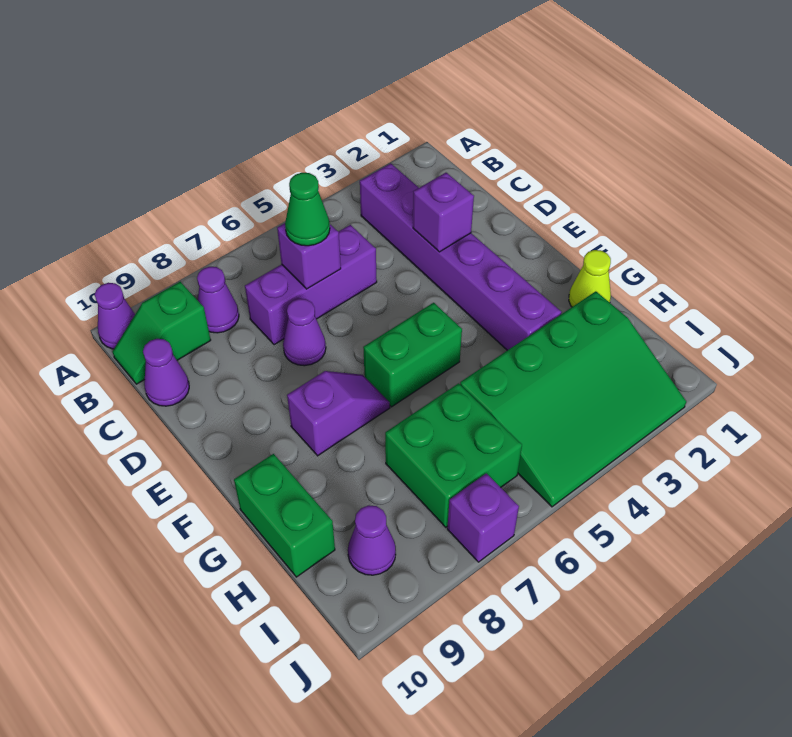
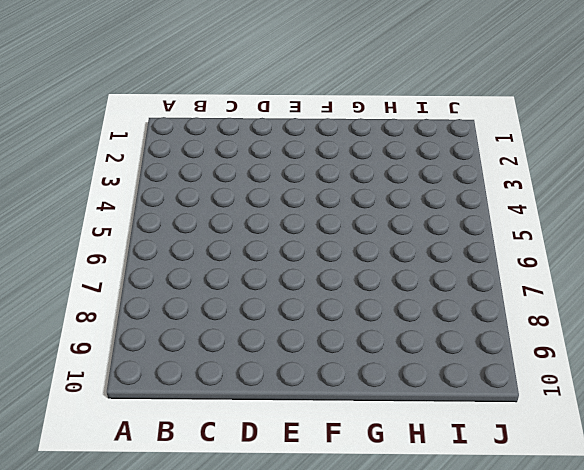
none -> purple cone A10 level 1
none -> purple brick B3:G3 level 1
none -> purple cone B8 level 1

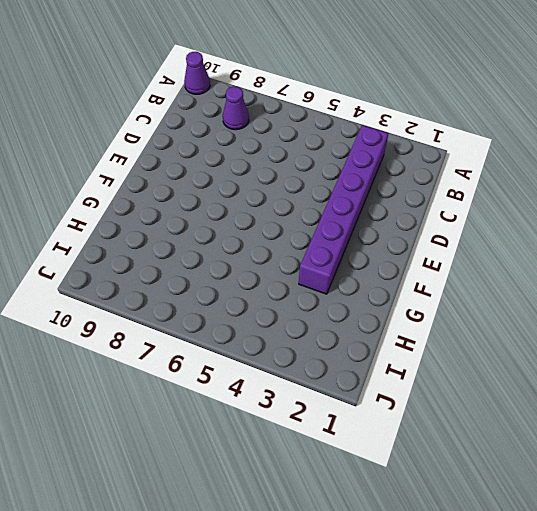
none -> green slope B9:B10 level 1 top 9
none -> purple brick C5:C7 level 1
none -> purple cone C10 level 1

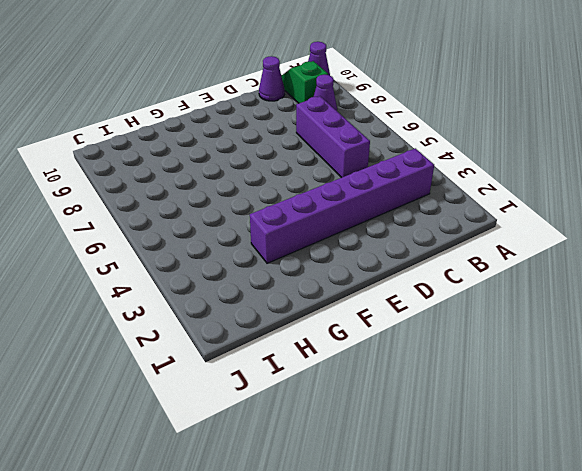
none -> purple cone D7 level 1
none -> green brick F5:F6 level 1
none -> purple slope F7:F8 level 1 top 8

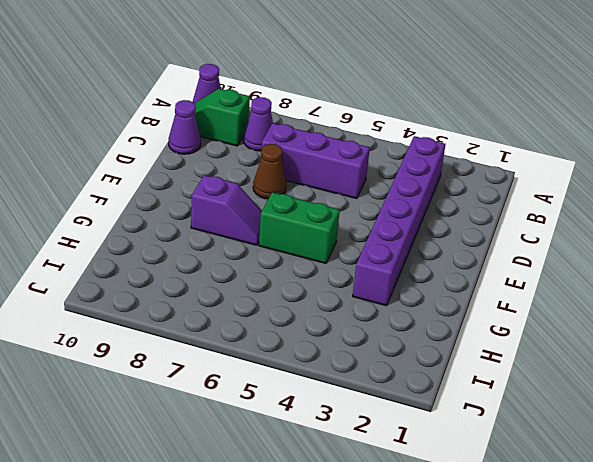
brown cone D7 level 1 -> purple cone D7 level 1
none -> lime cone G1 level 1
none -> green brick G10:H10 level 1
none -> green slope H2:J5 level 1 top H

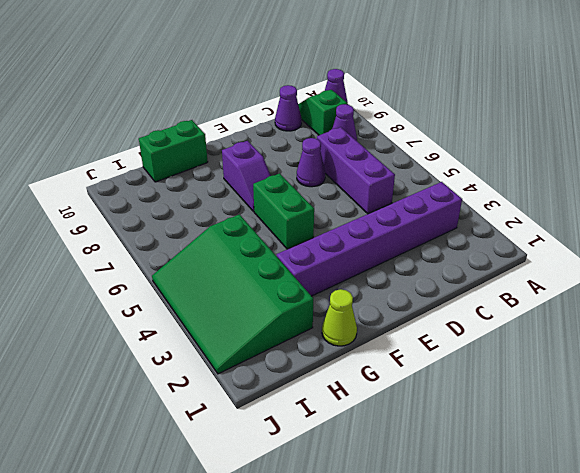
none -> green brick H6:I7 level 1
none -> purple cone I9 level 1
none -> purple brick J7 level 1

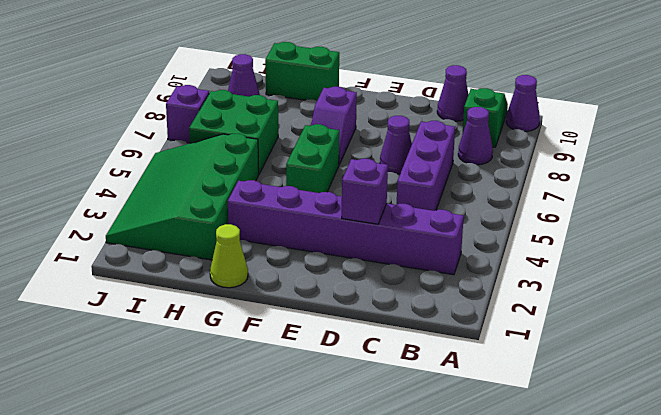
none -> purple brick C6 level 2
none -> green cone C6 level 3

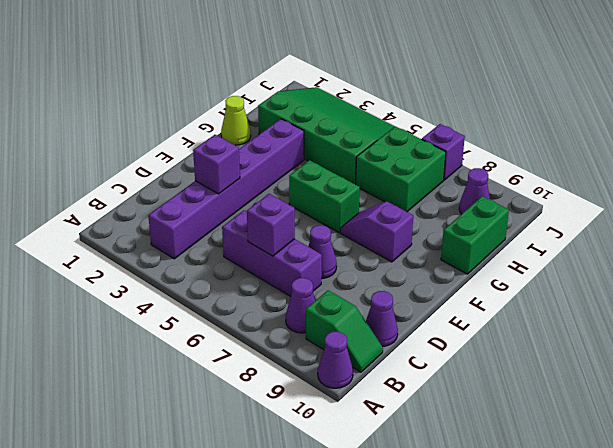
none -> green cone C6 level 3

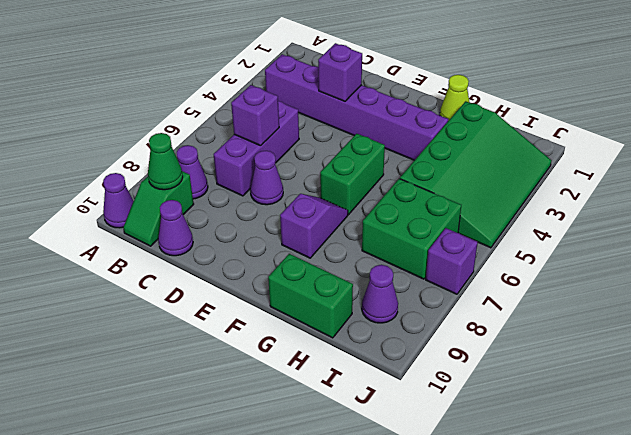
green cone B9 level 2 -> green cone C6 level 3

